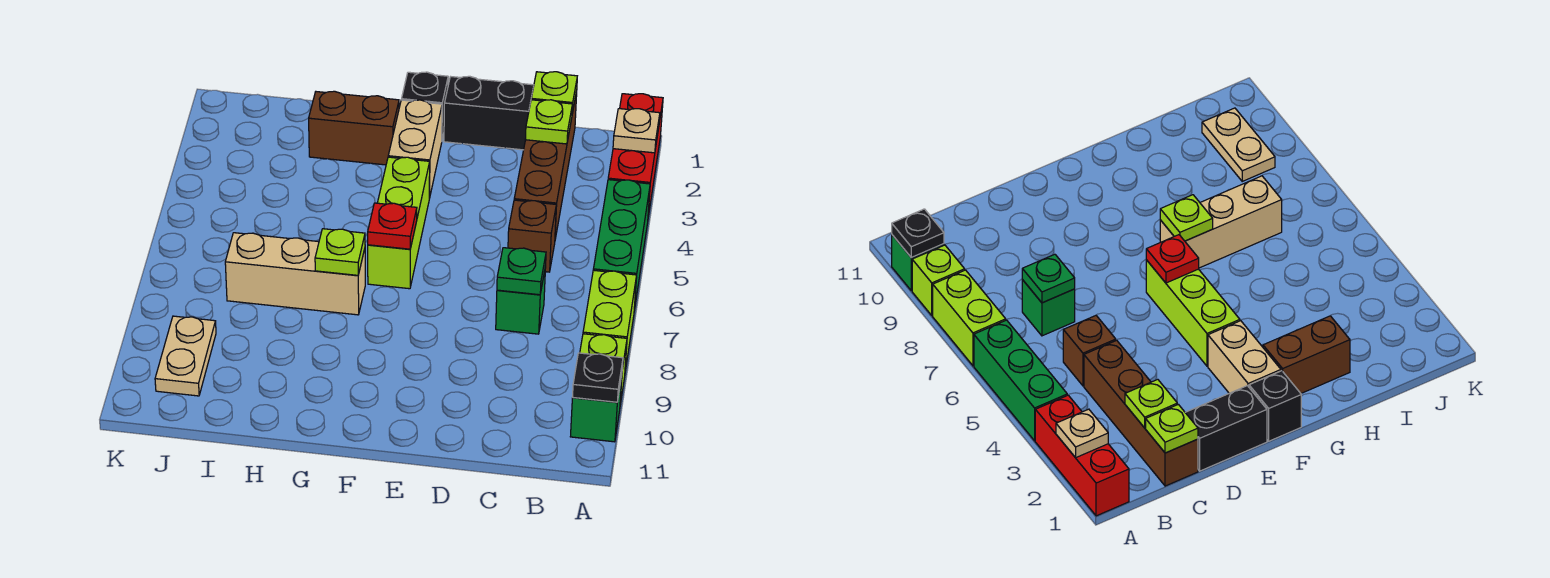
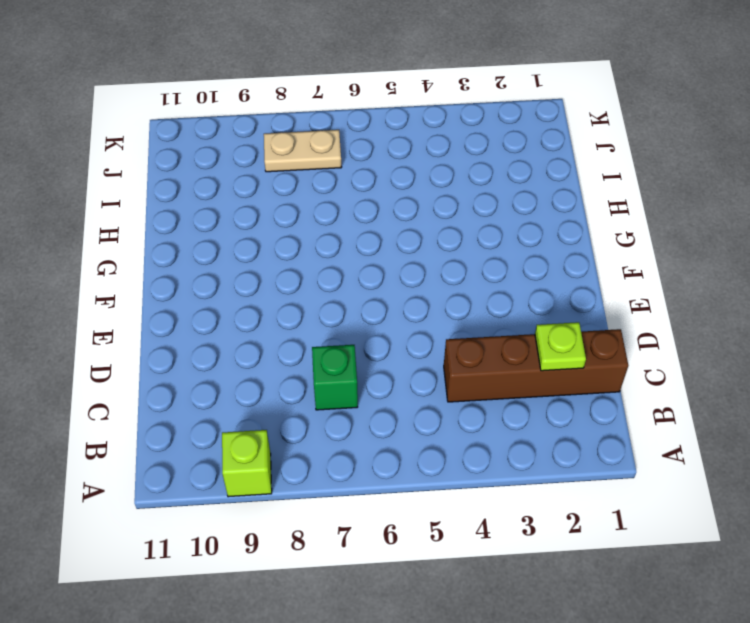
tan plate J7:J8 level 1 -> tan plate J9:J10 level 1
none -> red brick A1:A3 level 1
none -> green brick A4:A6 level 1
none -> lime brick A7:A8 level 1

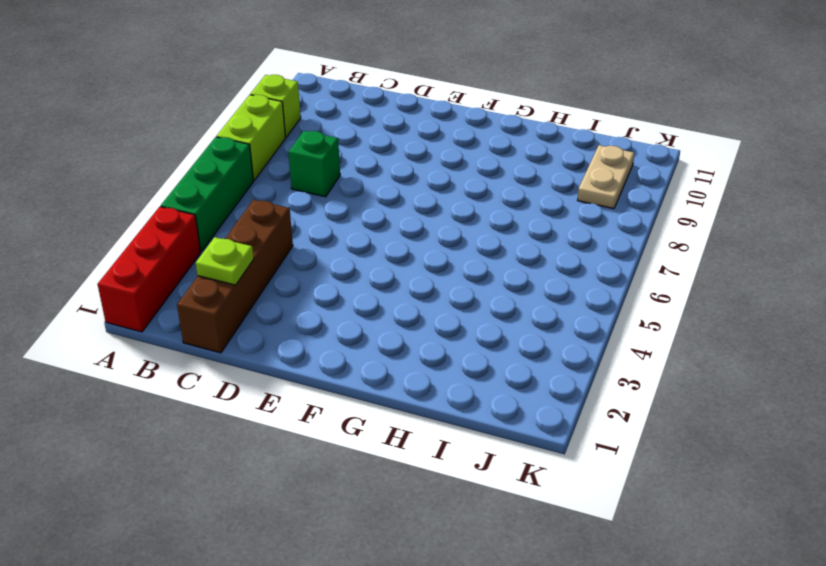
none -> green brick A10 level 1
none -> brown brick C5 level 1
none -> black brick D1:E1 level 1

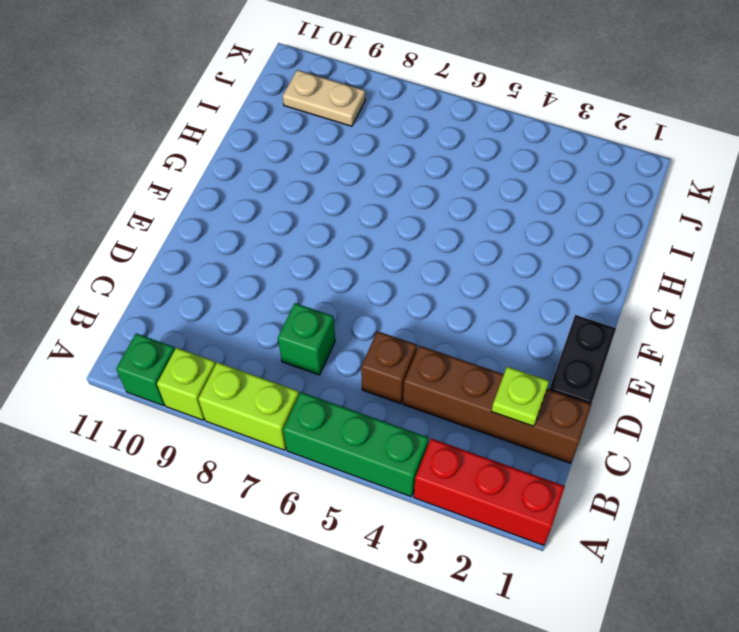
none -> black brick F1 level 1
none -> tan brick F2:F3 level 1
none -> lime brick F4:F6 level 1

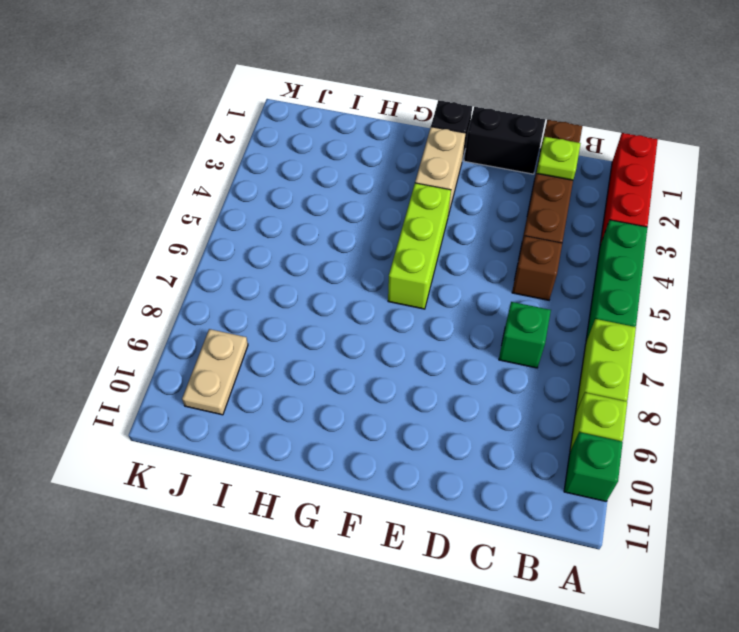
none -> brown brick G2:H2 level 1
none -> tan brick G7:I7 level 1
none -> tan plate A2 level 2

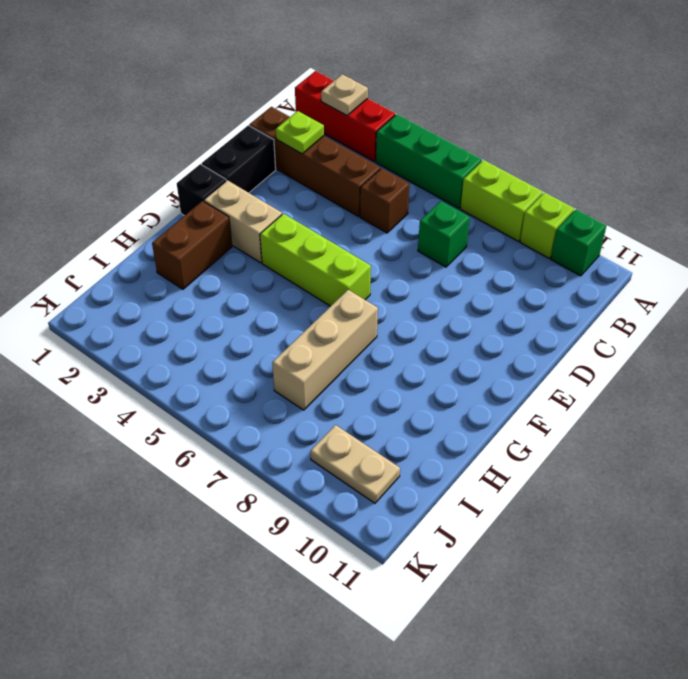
none -> black plate A10 level 2
none -> lime plate C1 level 2
none -> green plate C7 level 2

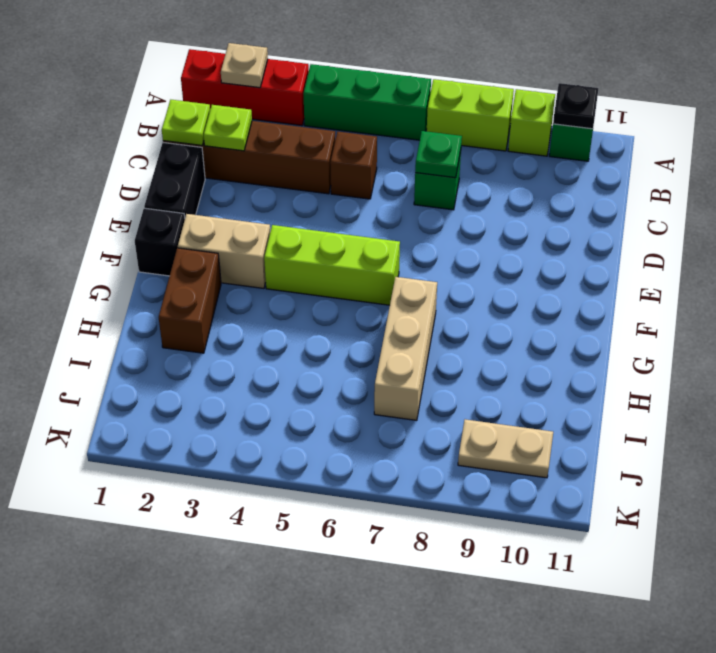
none -> red plate F6 level 2
none -> lime plate G7 level 2

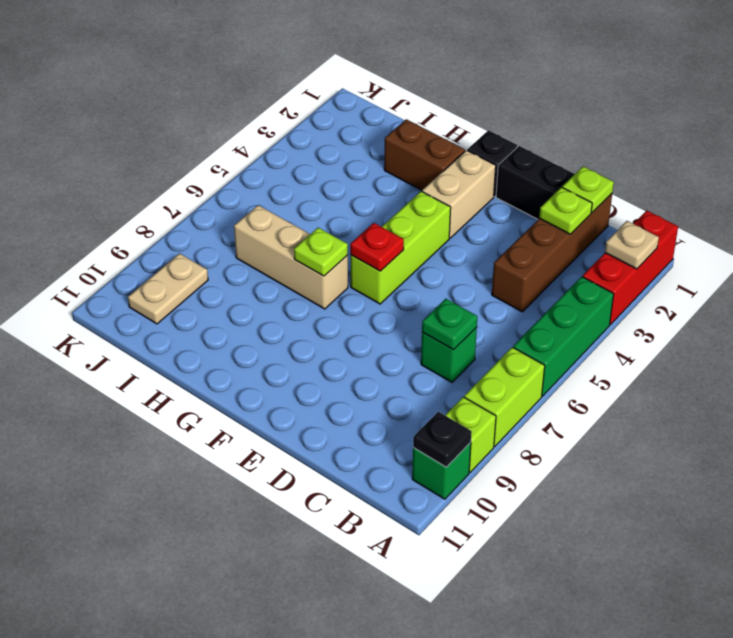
none -> brown brick C5 level 1

